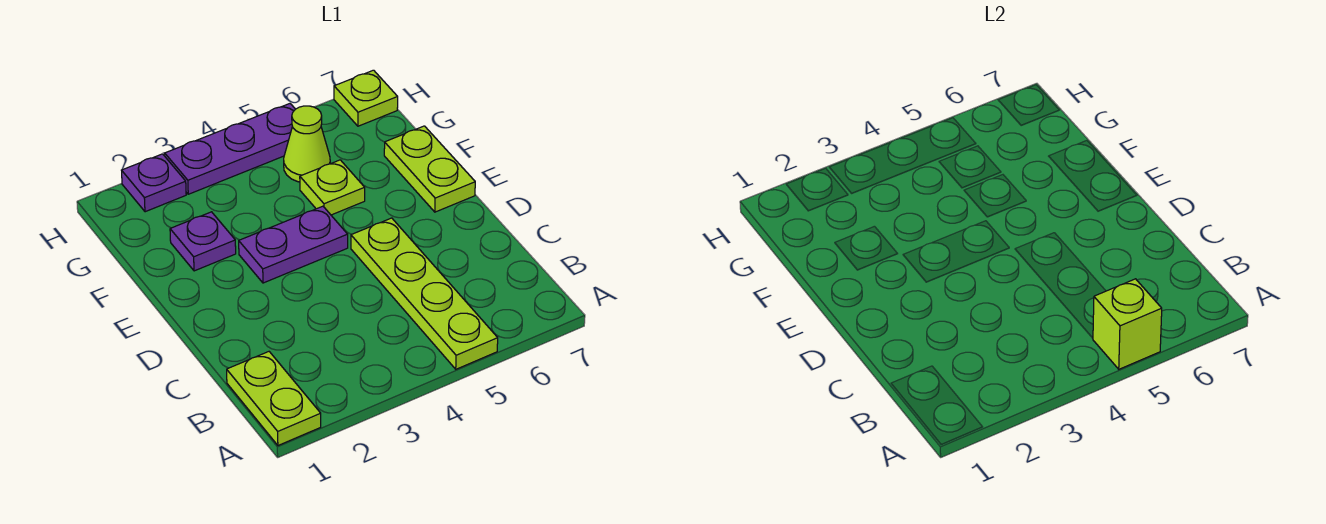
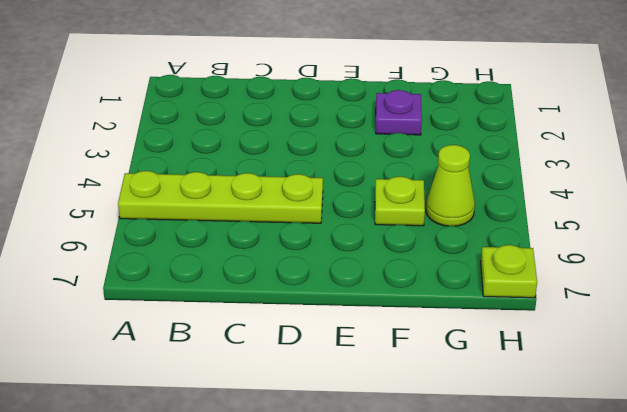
none -> lime plate A1:B1 level 1
none -> purple plate E3:E4 level 1

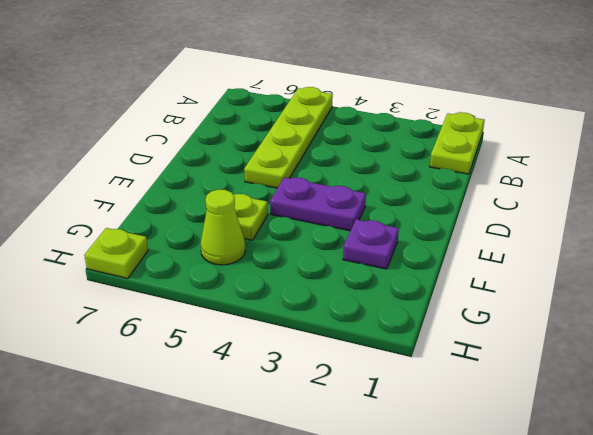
none -> lime plate E7:F7 level 1
none -> purple plate H2 level 1

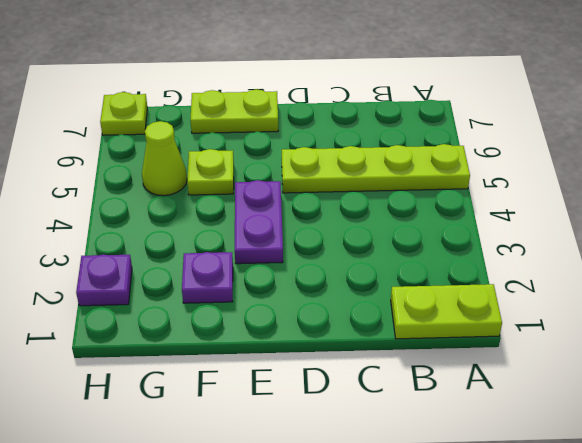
none -> purple plate H3:H5 level 1
none -> lime brick A5 level 2

